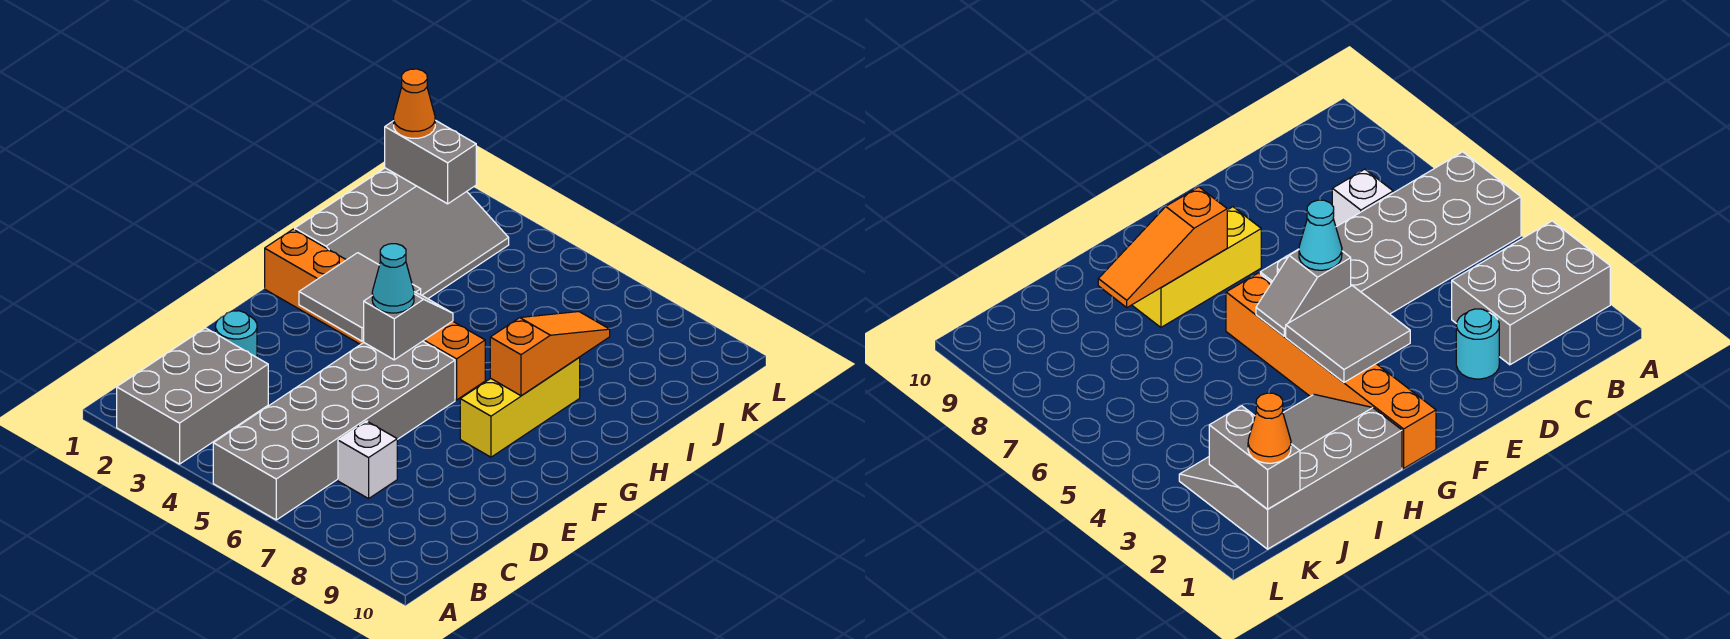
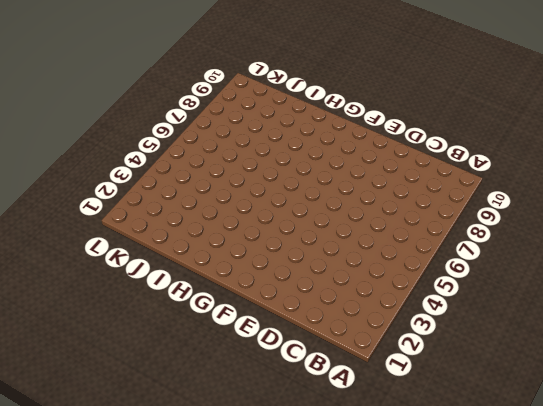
none -> grey brick A2:C3 level 1
none -> grey brick A5:F6 level 1
none -> white brick C7 level 1

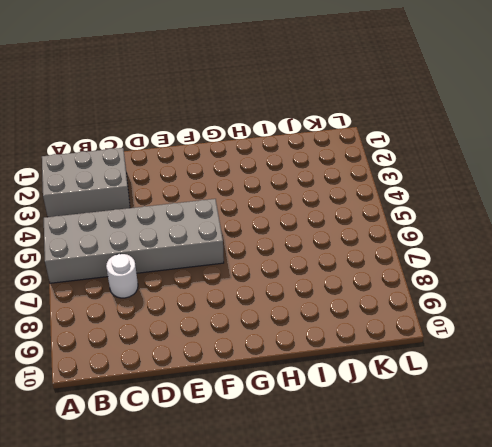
white round brick C7 level 1 -> white brick C7 level 1
none -> cyan round brick D2 level 1
none -> yellow brick F8:H8 level 1
none -> orange brick G1:G6 level 1

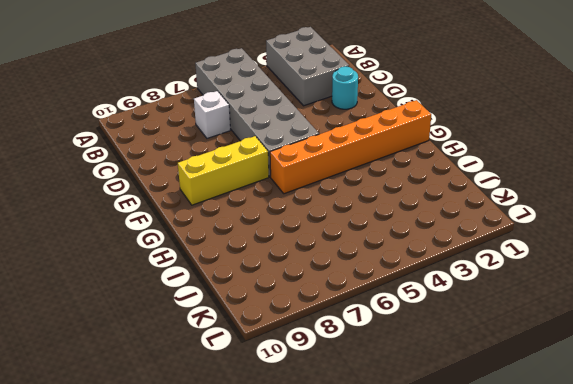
yellow brick F7:F9 level 1 -> yellow brick F8:H8 level 1
none -> grey slope H1:K3 level 1 top 1
none -> grey tile F3:G4 level 2
none -> grey slope F5:G5 level 2 top F

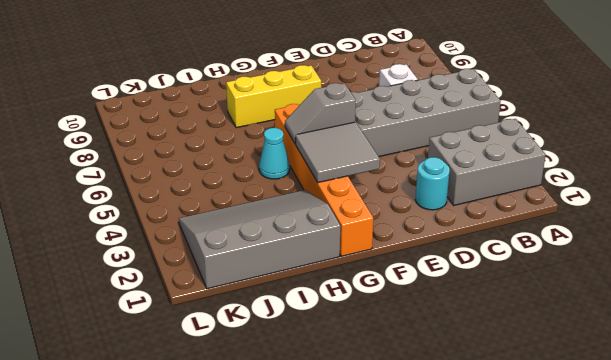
cyan cone H5 level 1 -> cyan cone F5 level 3
none -> orange slope G8:I8 level 2 top G
none -> grey brick K1:K2 level 2
none -> orange cone K1 level 3

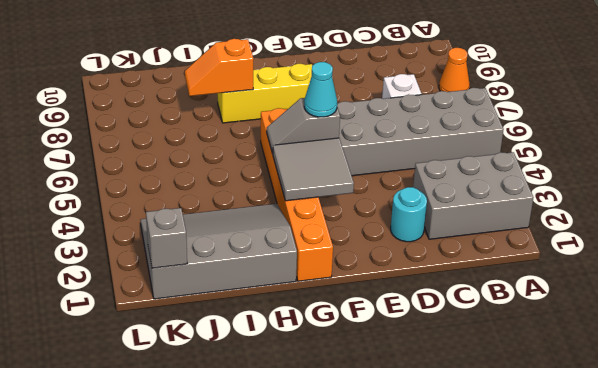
orange cone A8 level 1 -> orange cone K1 level 3
orange slope H8:I8 level 2 top H -> orange slope G8:I8 level 2 top G
grey brick K1 level 2 -> grey brick K1:K2 level 2

